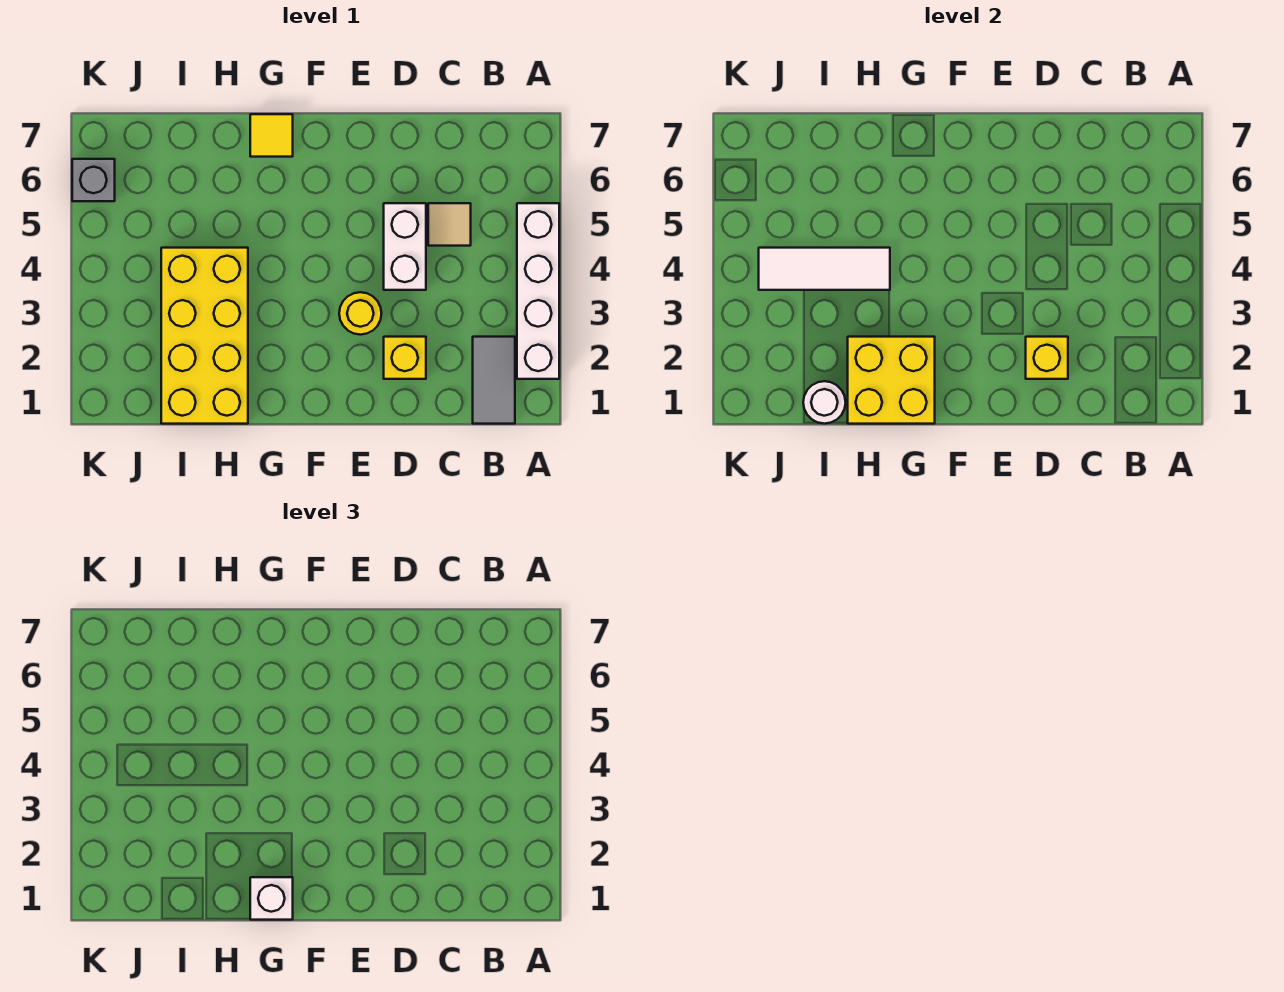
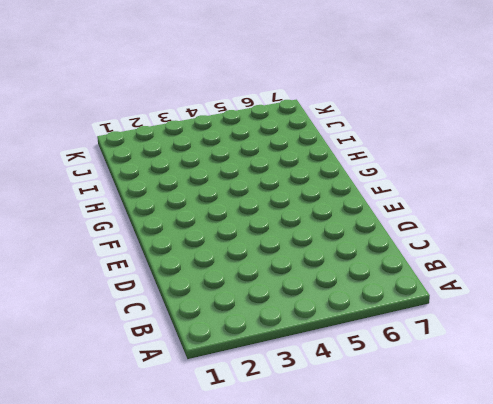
none -> white brick A2:A5 level 1
none -> grey tile B1:B2 level 1
none -> tan tile C5 level 1

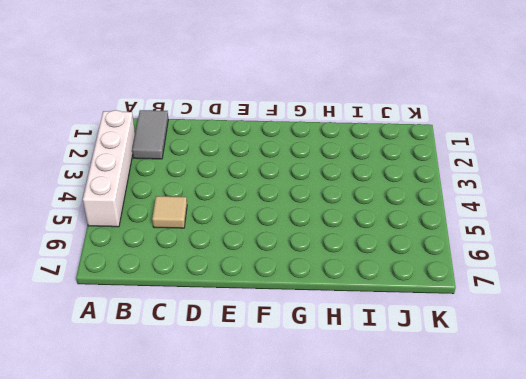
none -> yellow brick D2 level 1
none -> white brick D4:D5 level 1
none -> yellow round brick E3 level 1

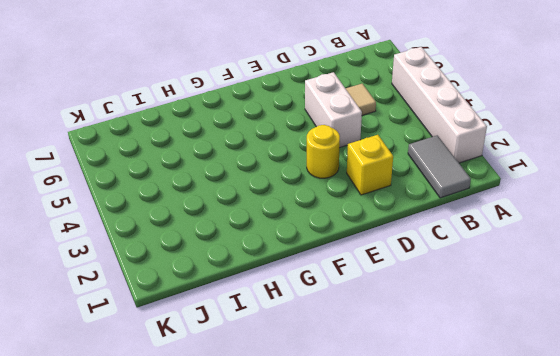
none -> yellow tile G7 level 1
none -> yellow brick H1:I4 level 1
none -> grey brick K6 level 1

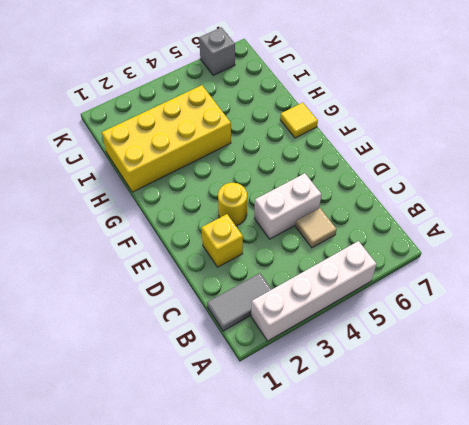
none -> yellow brick D2 level 2
none -> yellow brick G1:H2 level 2
none -> white tile H4:J4 level 2

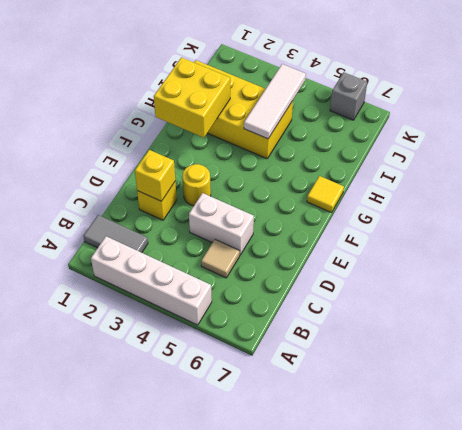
none -> white round brick I1 level 2
none -> white brick G1 level 3

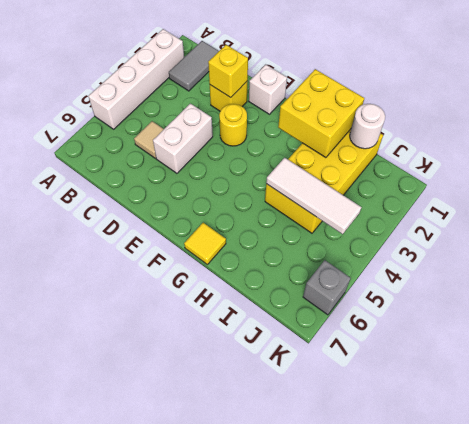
white brick E1 level 1 -> white brick G1 level 3

